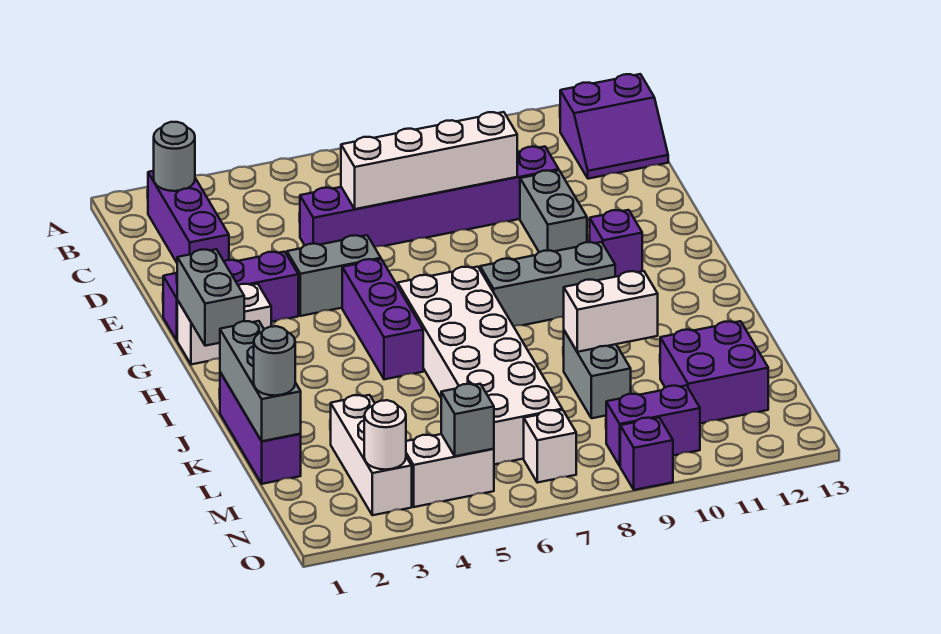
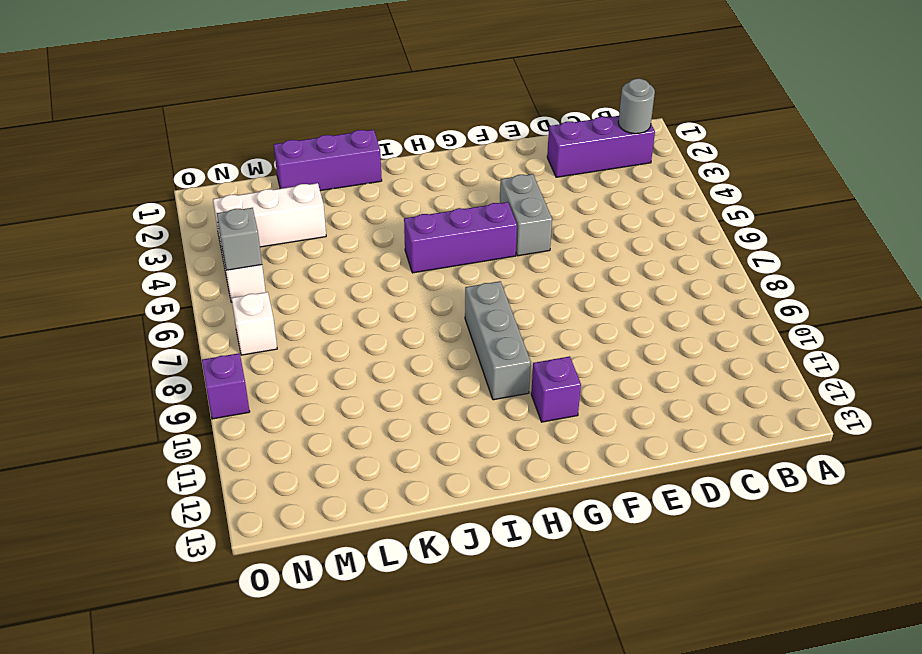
none -> purple slope B12:C13 level 1 top B
none -> purple brick D5:D10 level 1
none -> grey brick E10:F10 level 1

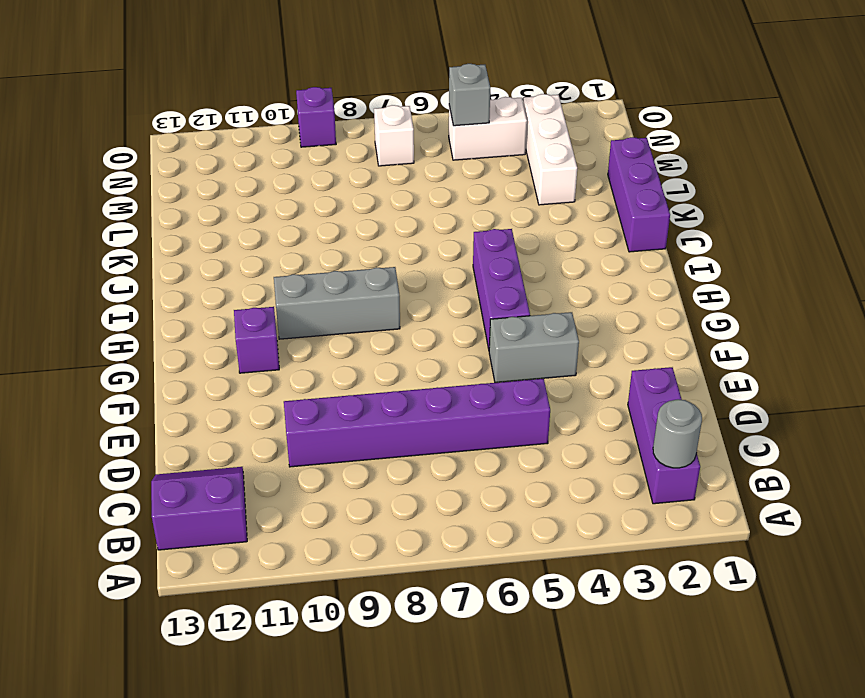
none -> grey brick E10:F10 level 1
none -> purple brick F1:F3 level 1
none -> white brick G1:G2 level 1

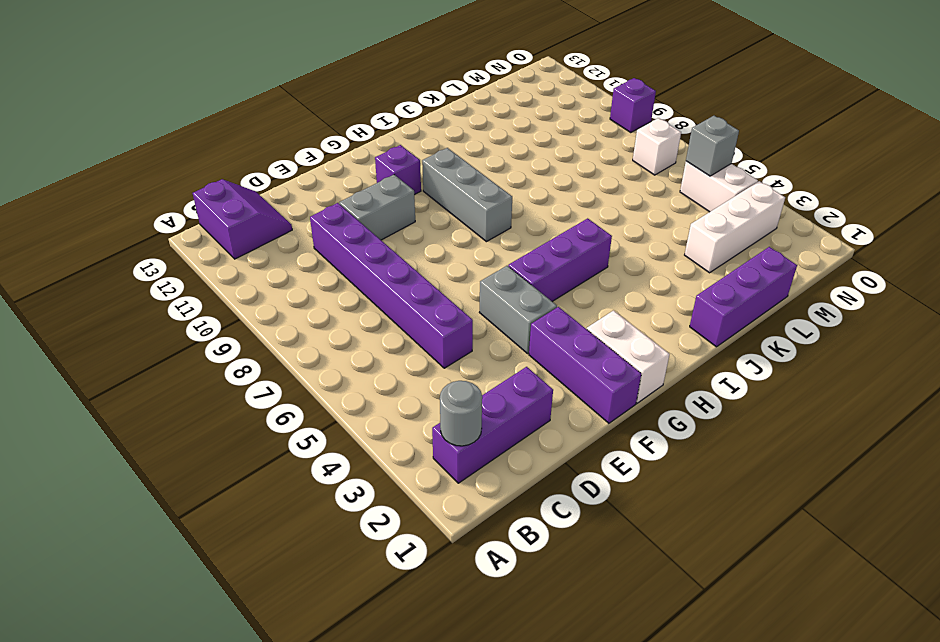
none -> white brick H6:M7 level 1
none -> grey brick K9:L9 level 1
none -> purple brick L11:M12 level 1

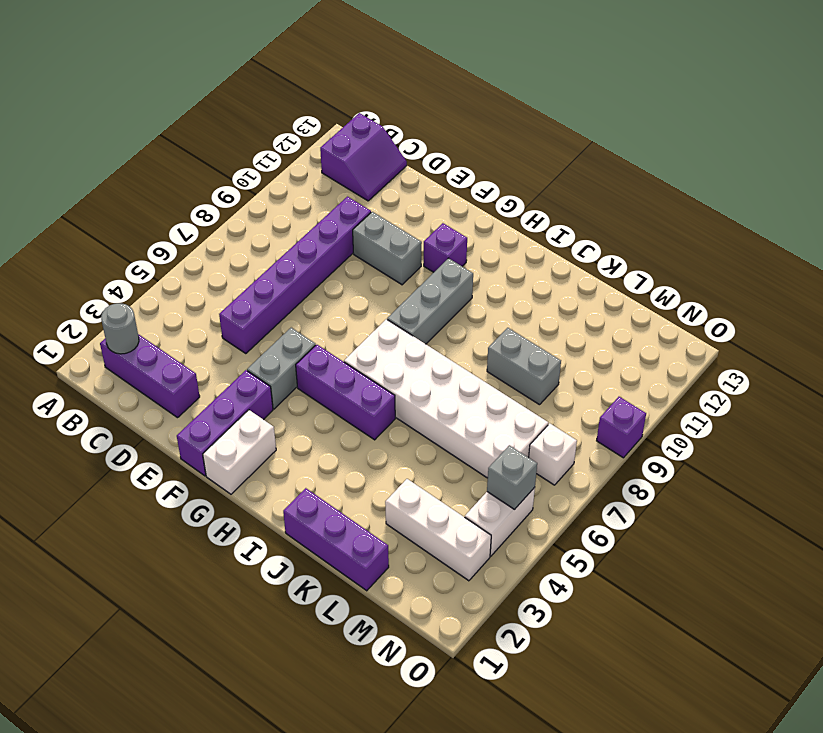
none -> purple brick L11:M12 level 1
none -> purple brick N9:N10 level 1
none -> white brick D6:D9 level 2

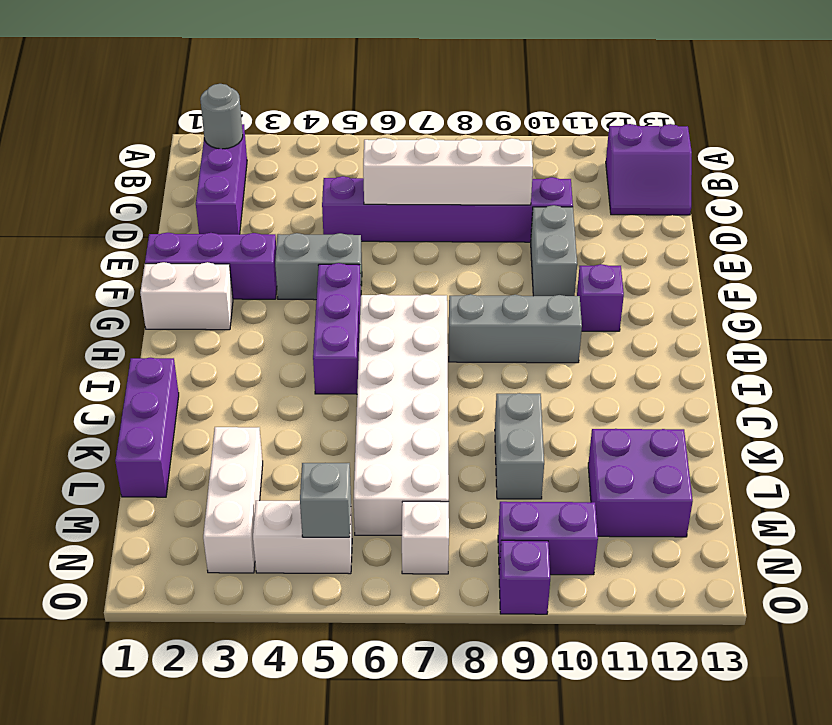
none -> grey brick G1:H1 level 2
none -> grey brick J1:L1 level 2
none -> white brick K9:K10 level 2

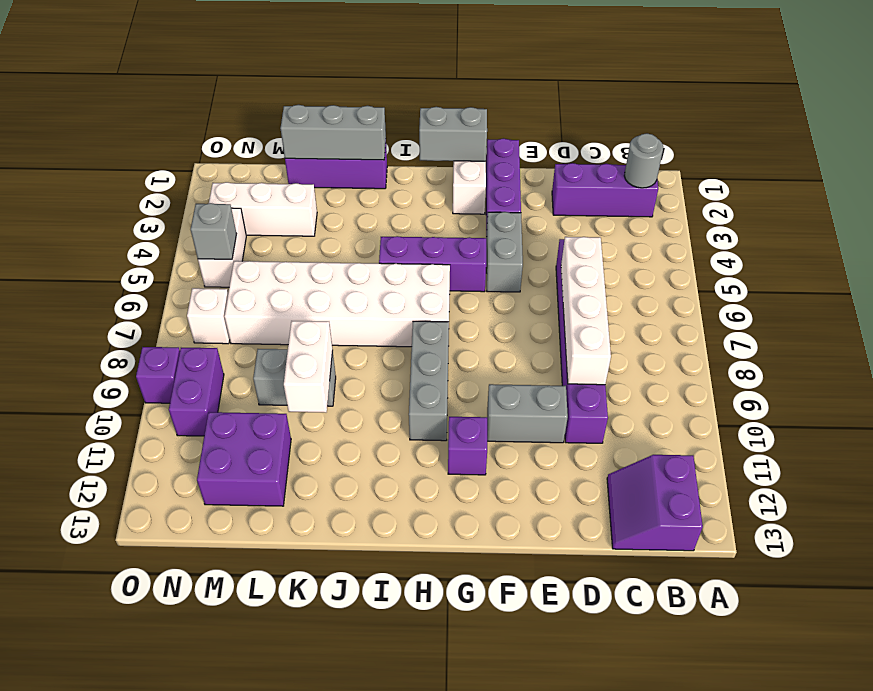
none -> white round brick N3 level 2
none -> grey round brick L1 level 3

